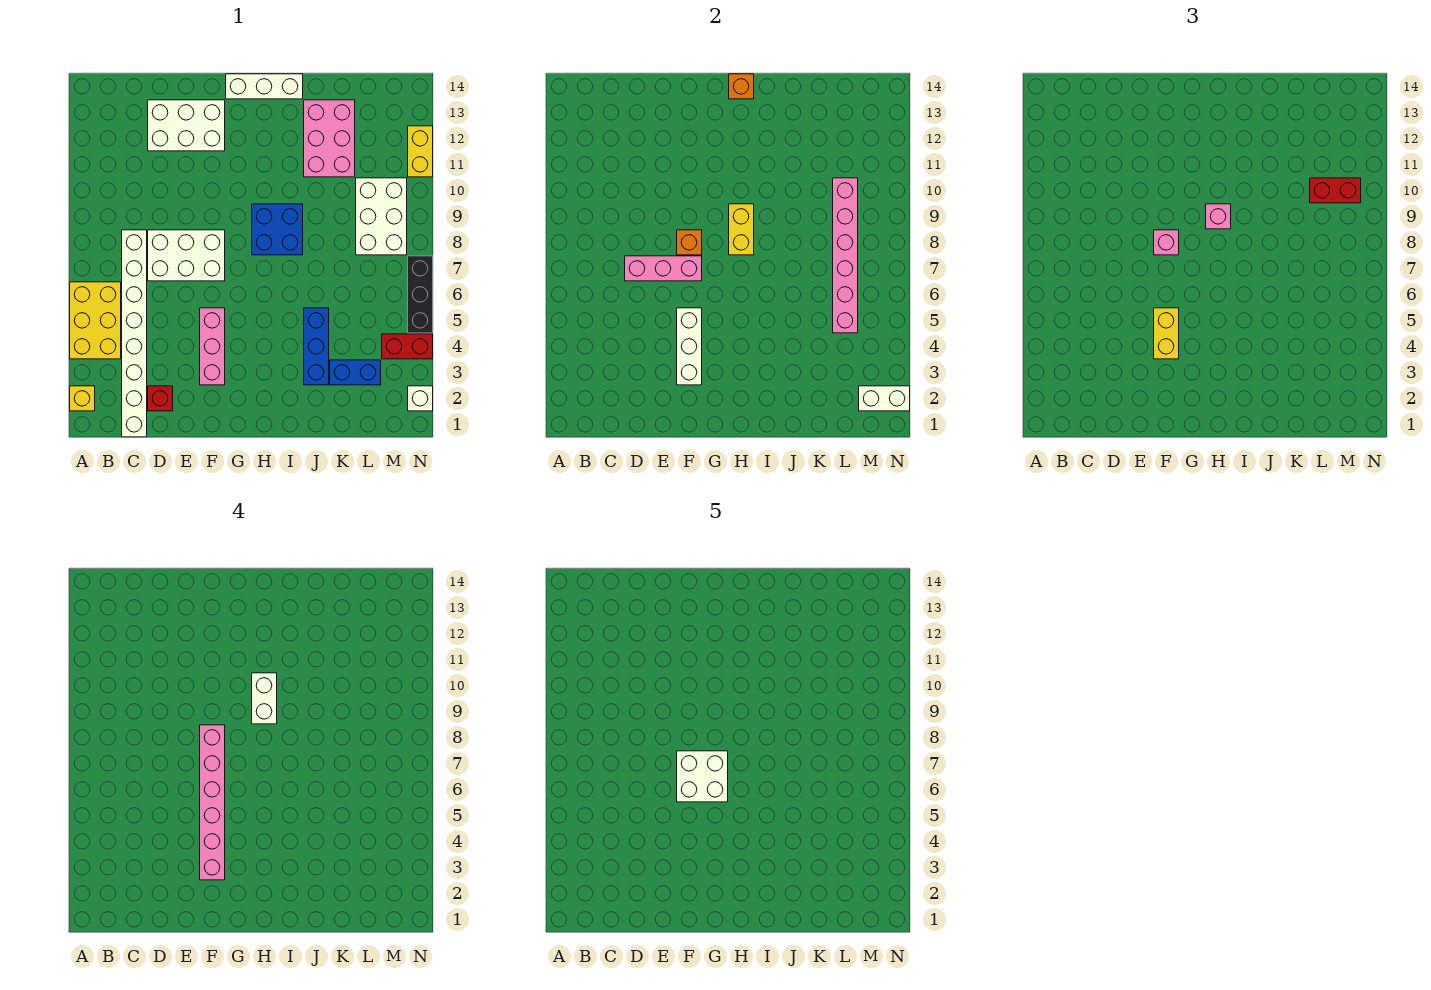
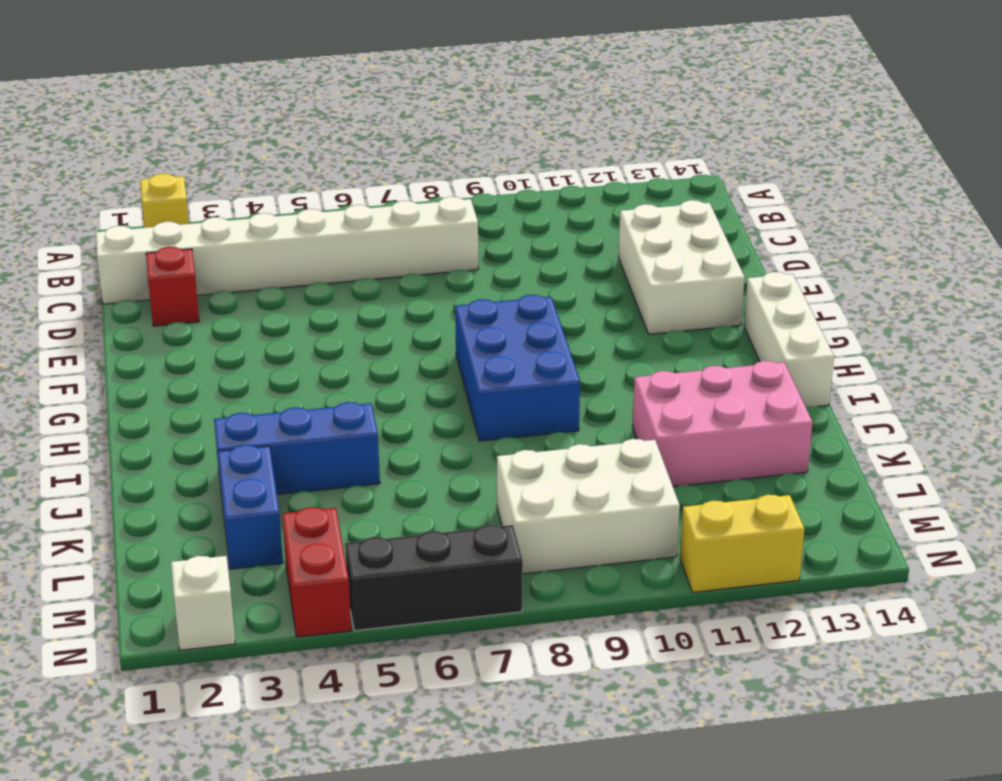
blue brick G8:I9 level 1 -> blue brick H8:I9 level 1
none -> yellow brick A4:B6 level 1
none -> white brick D7:F8 level 1
none -> pink brick F3:F5 level 1
none -> pink brick D7:F7 level 2

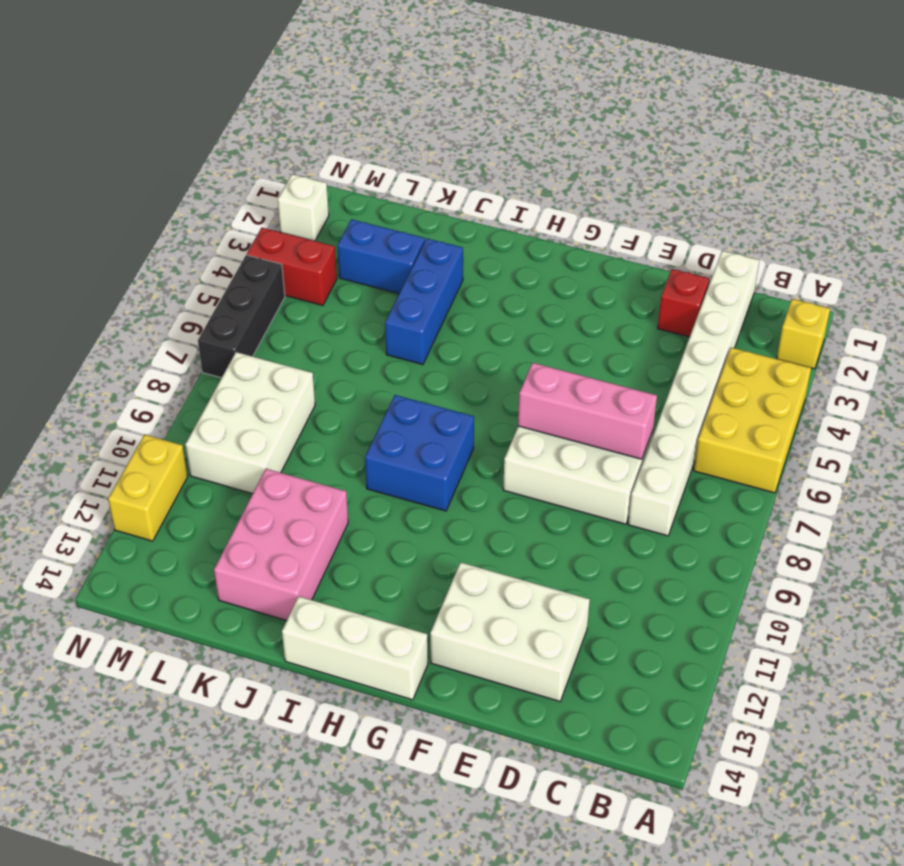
none -> pink brick F3:F5 level 1
none -> white brick F3:F5 level 2
none -> orange brick F8 level 2
none -> yellow brick H8:H9 level 2

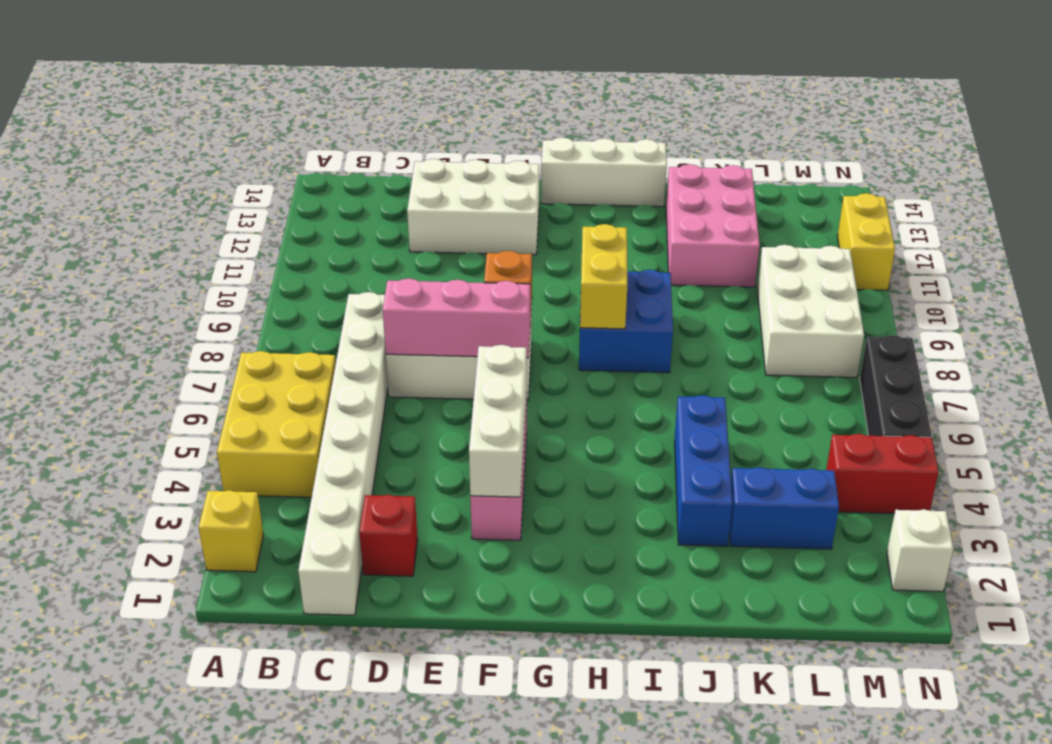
none -> orange brick H14 level 2
none -> pink brick L5:L10 level 2
none -> white brick M2:N2 level 2
none -> yellow brick F4:F5 level 3

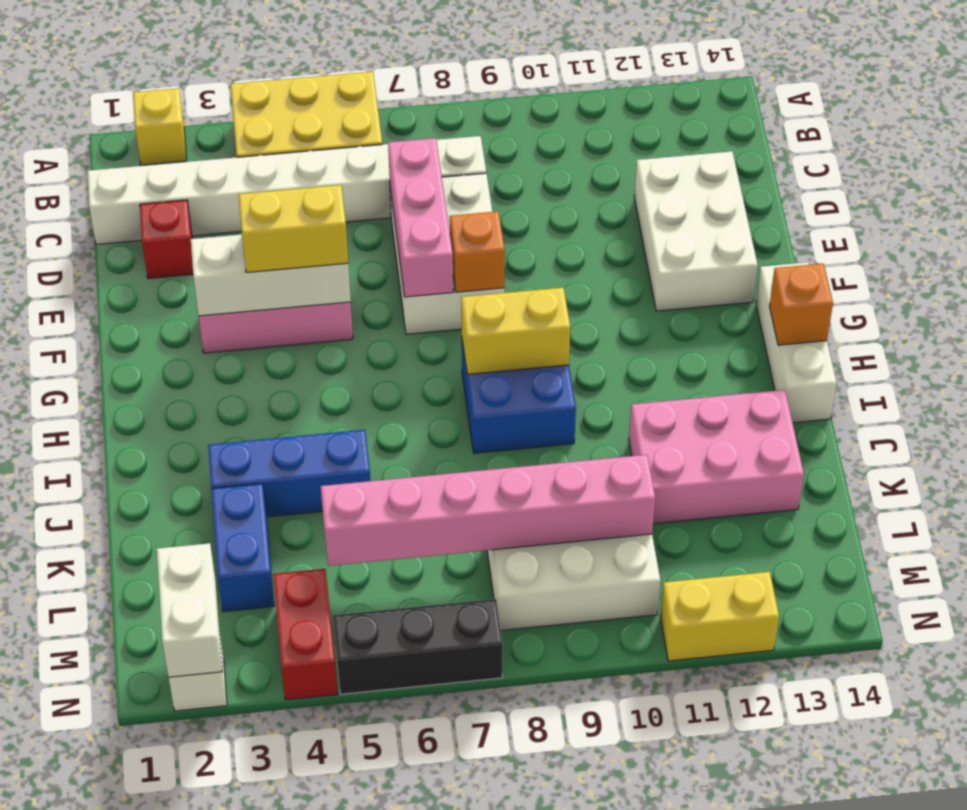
none -> pink brick F8 level 3
none -> pink brick H9 level 3
none -> red brick L10:M10 level 3
none -> pink brick F3:F8 level 4

